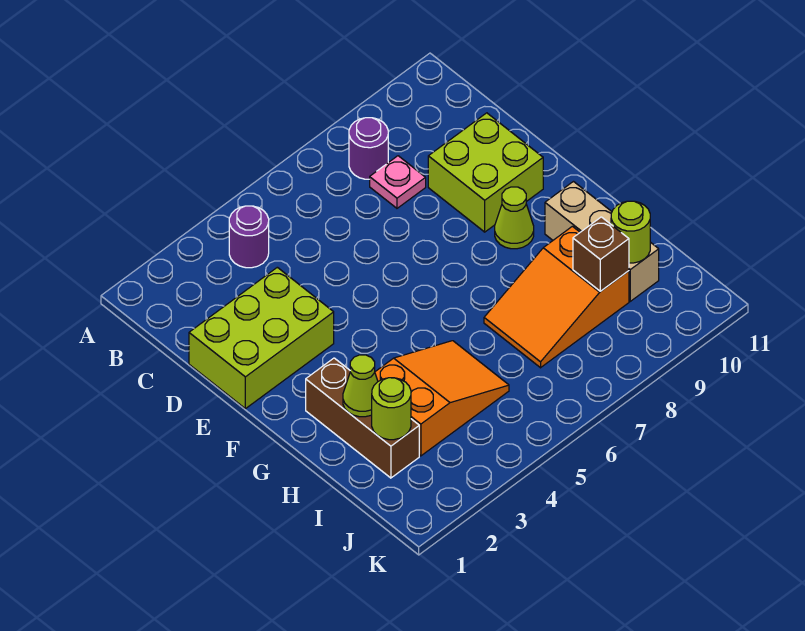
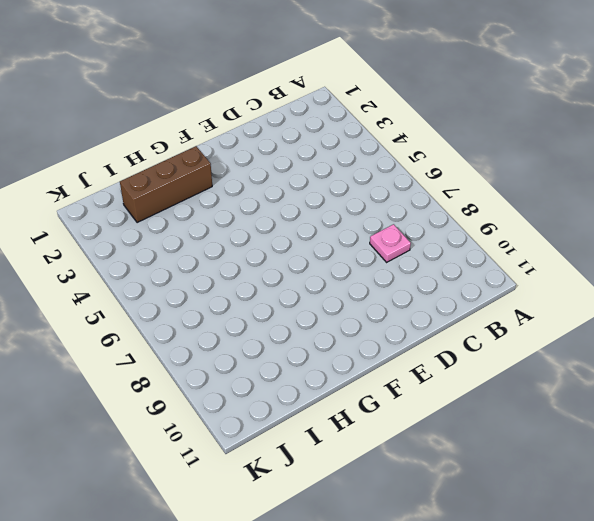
none -> purple round brick B4 level 1
none -> purple round brick B8 level 1
none -> lime brick D1:E3 level 1

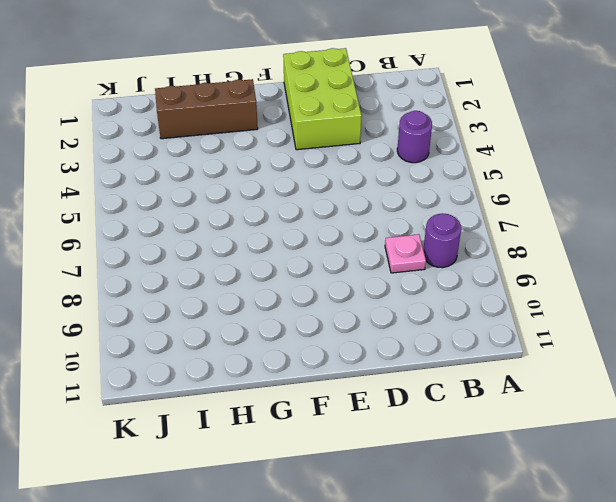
none -> lime brick D9:E10 level 1
none -> lime cone F9 level 1
none -> tan brick G10:I10 level 1

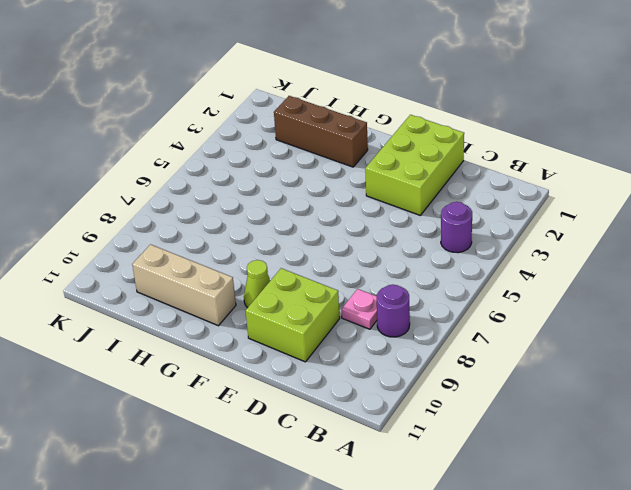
none -> orange slope H3:I5 level 1 top 3
none -> orange slope H7:I9 level 1 top 9
none -> lime cone H2 level 2

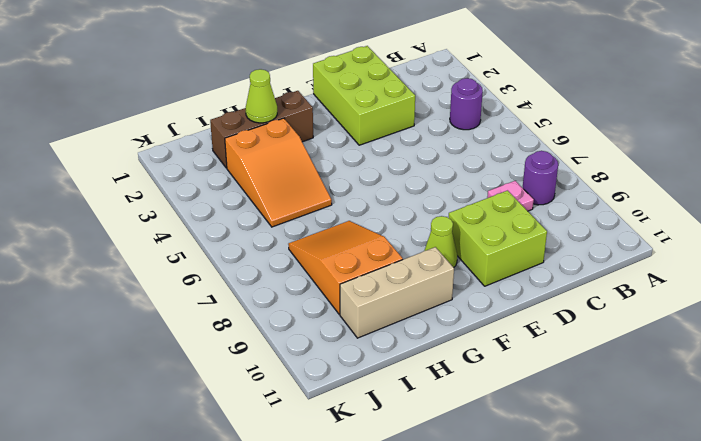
none -> lime round brick I2 level 2
none -> brown brick I9 level 2
none -> lime round brick I10 level 2

